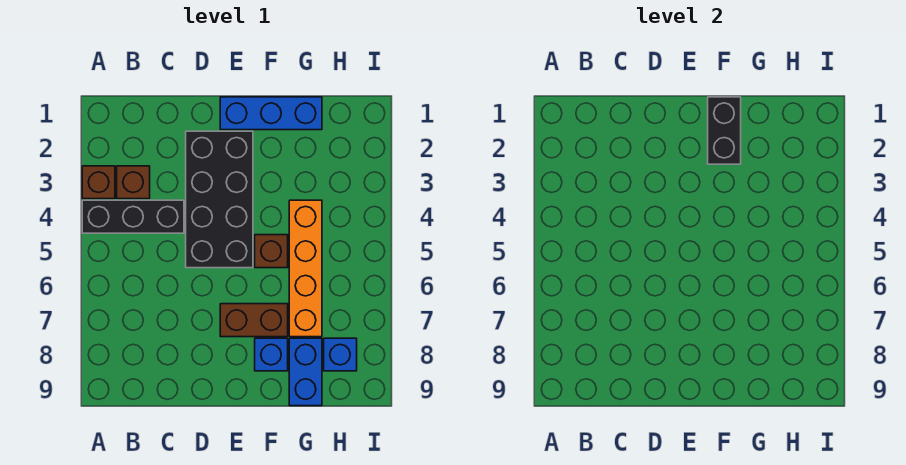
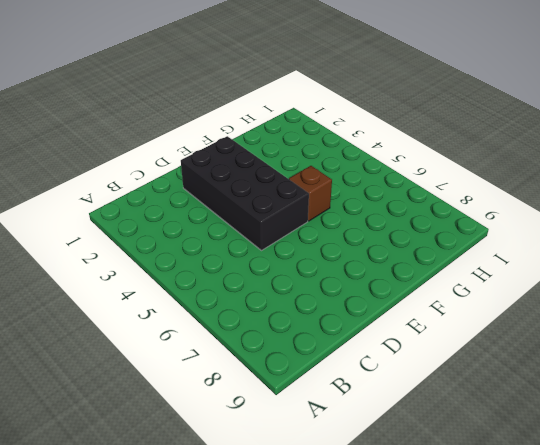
none -> brown brick A3 level 1
none -> black brick A4:C4 level 1
none -> brown brick B3 level 1

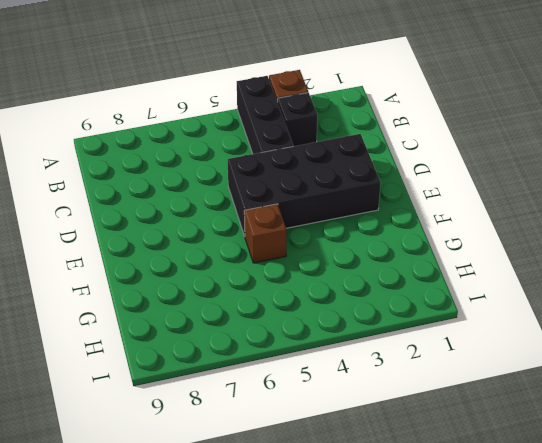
black brick B3 level 1 -> brown brick B3 level 1
none -> blue brick E1:G1 level 1
none -> brown brick E7:F7 level 1
none -> blue brick F8 level 1

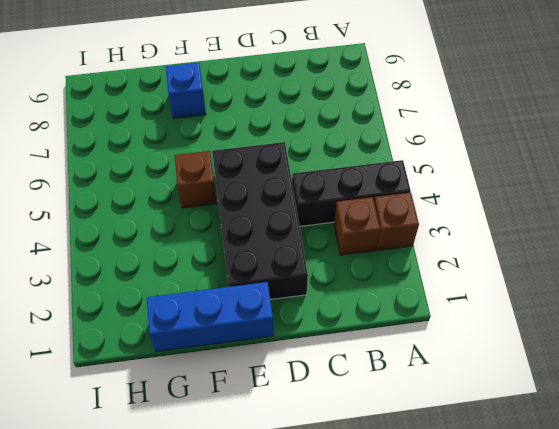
none -> brown brick E7:F7 level 1
none -> orange brick G4:G7 level 1
none -> blue brick G8:G9 level 1

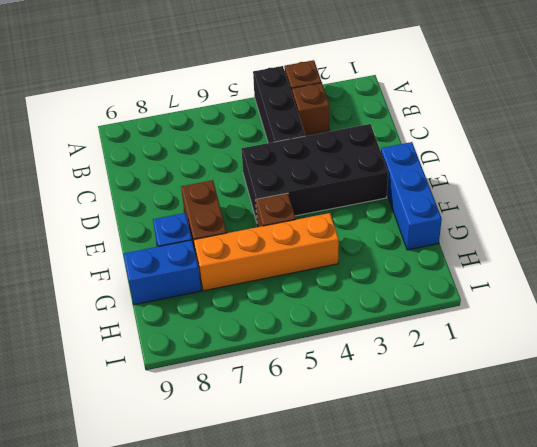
none -> blue brick H8 level 1
none -> black brick F1:F2 level 2

